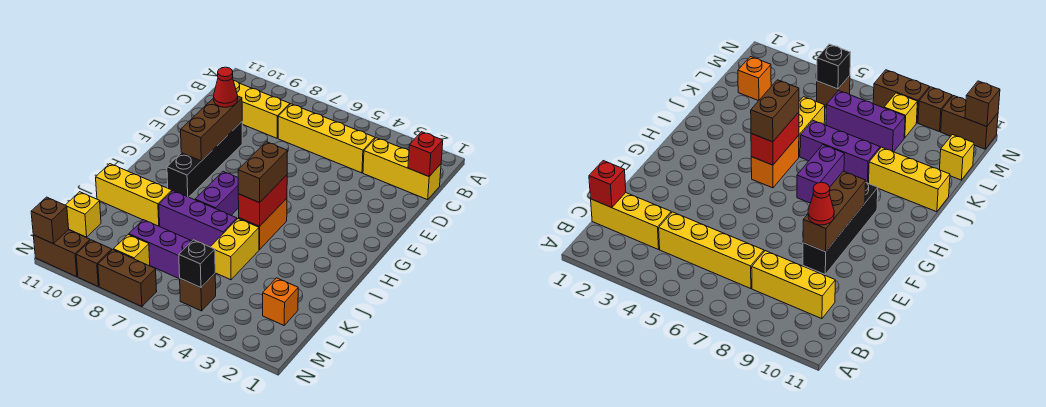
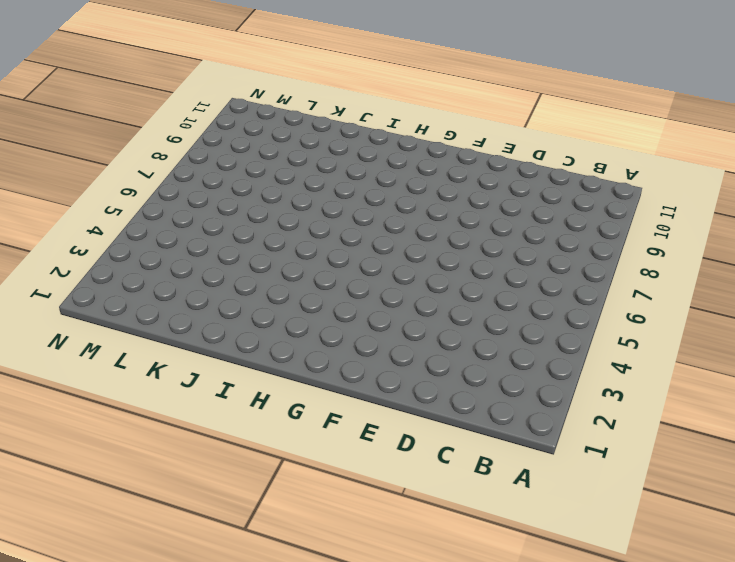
none -> yellow brick C1:C3 level 1
none -> yellow brick C4:C7 level 1
none -> yellow brick C8:C10 level 1

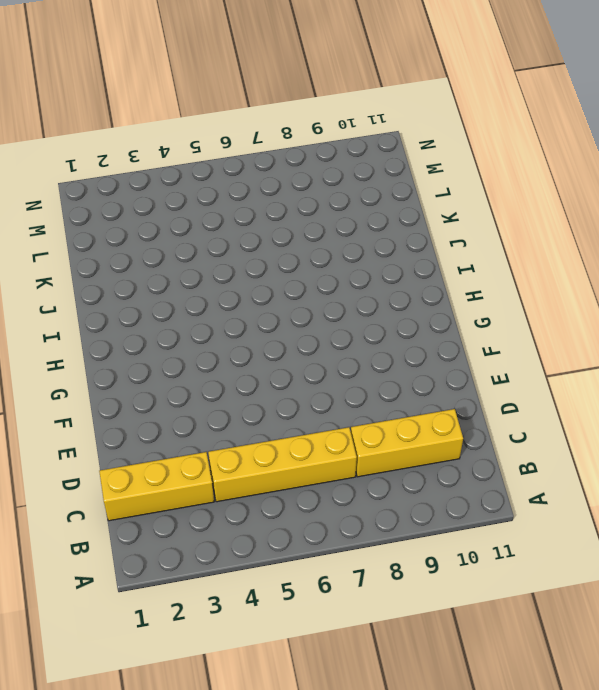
none -> black brick E9:H9 level 1
none -> orange brick H5:I5 level 1
none -> purple brick H7:I7 level 1

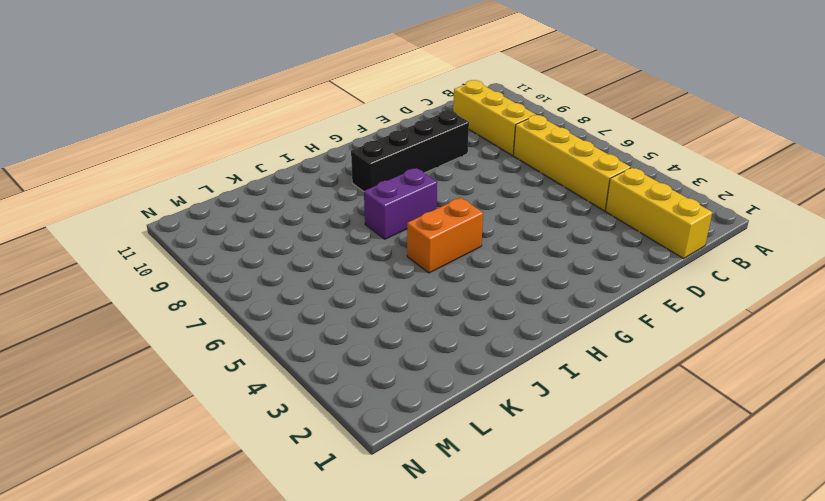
none -> yellow brick J5:K5 level 1
none -> purple brick J6:J8 level 1
none -> yellow brick J9:J11 level 1

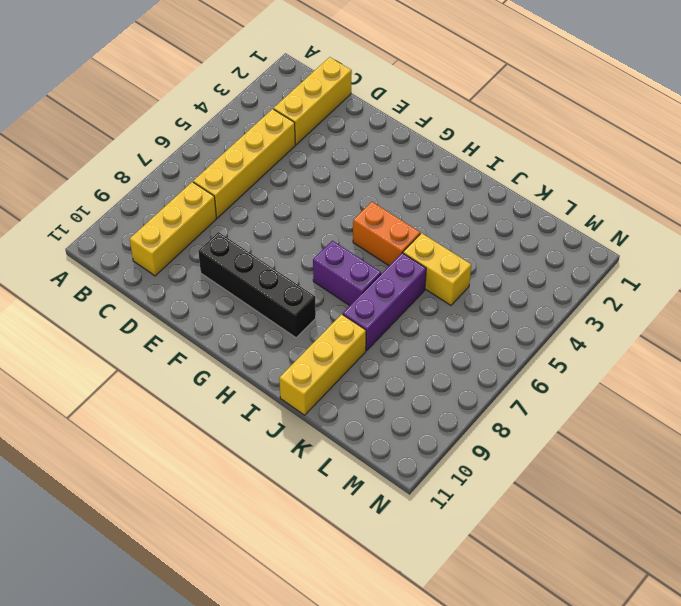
none -> orange brick L2 level 1
none -> purple brick L6:L8 level 1
none -> yellow brick L11 level 1

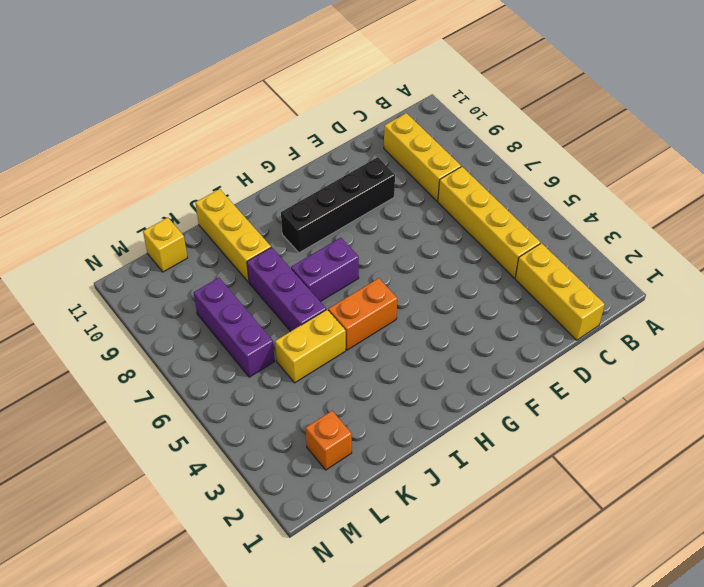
none -> brown brick M5 level 1
none -> yellow brick M8 level 1
none -> brown brick N7:N8 level 1

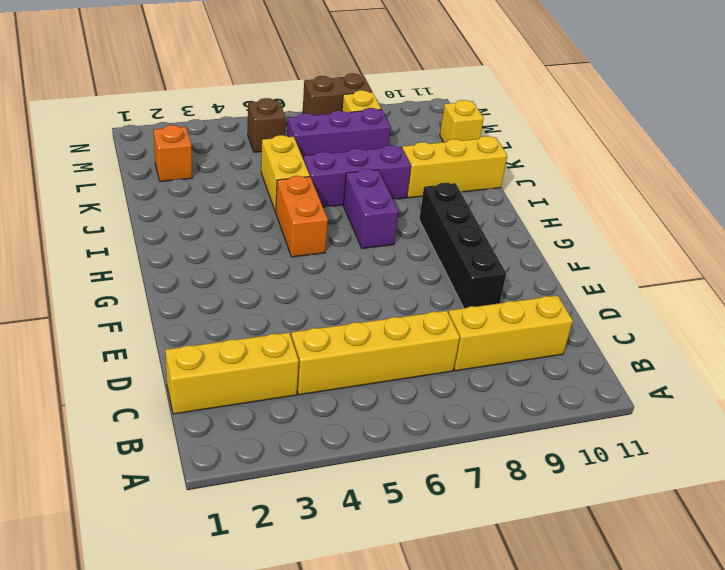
none -> brown brick N9 level 1
none -> brown brick N10:N11 level 1
none -> red brick C1 level 2

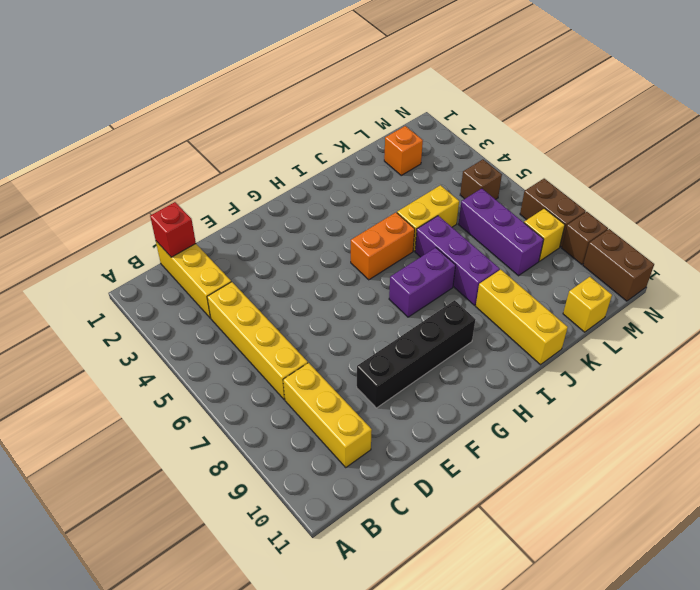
none -> brown brick E9:G9 level 2
none -> red brick H5:I5 level 2
none -> black brick M5 level 2

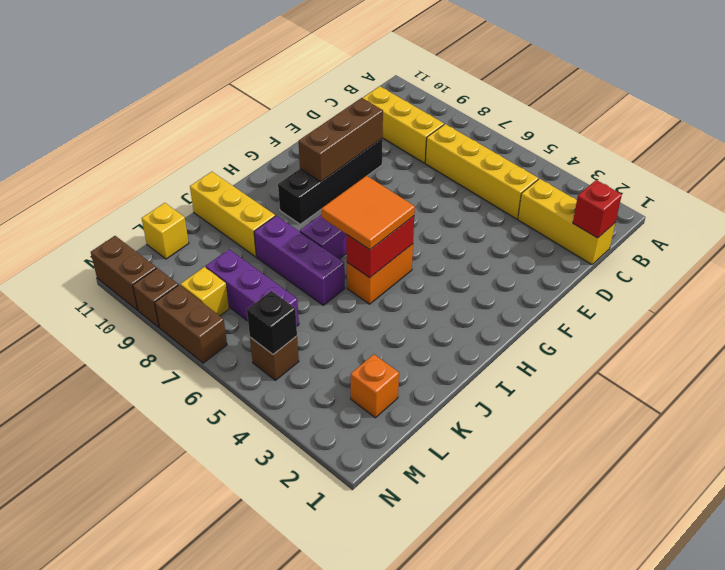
orange tile H5:I6 level 3 -> brown brick H5:I5 level 3
none -> yellow brick J5:K5 level 1
none -> brown brick N11 level 2
none -> red cone E9 level 3

